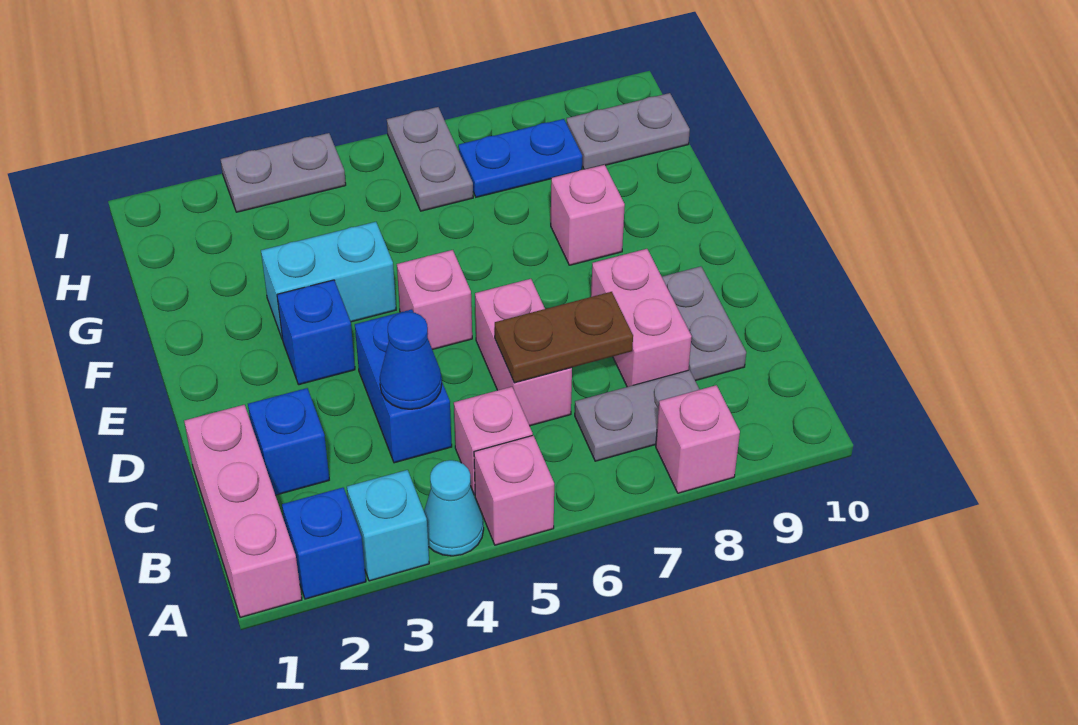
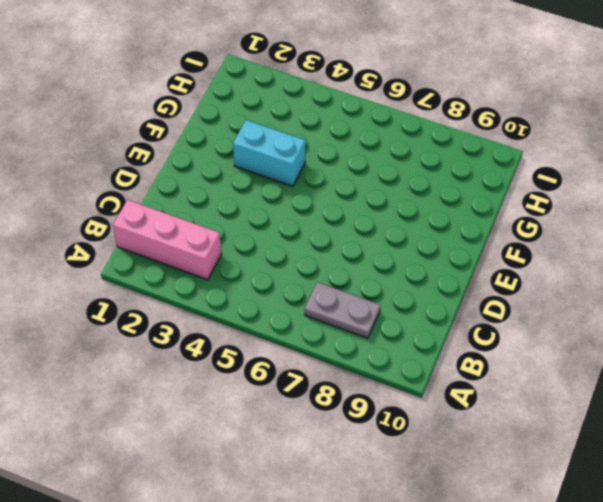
pink brick B1:B3 level 1 -> pink brick A1:C1 level 1
none -> blue brick A2 level 1
none -> cyan brick A3 level 1
none -> cyan cone A4 level 1

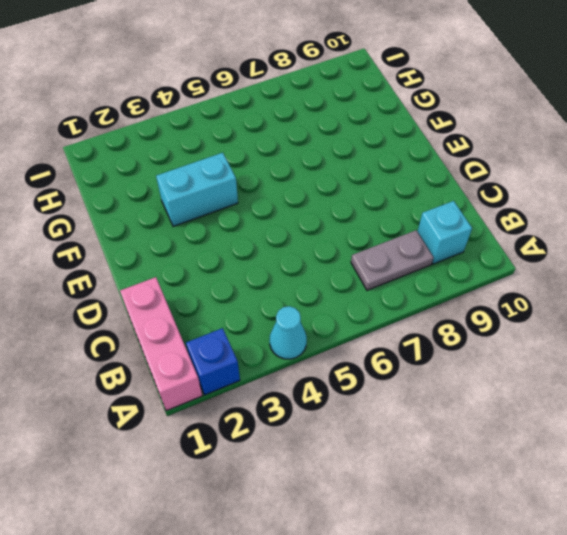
cyan brick B9 level 1 -> cyan brick A3 level 1
none -> pink brick A5 level 1
none -> pink brick A8 level 1
none -> pink brick B5 level 1

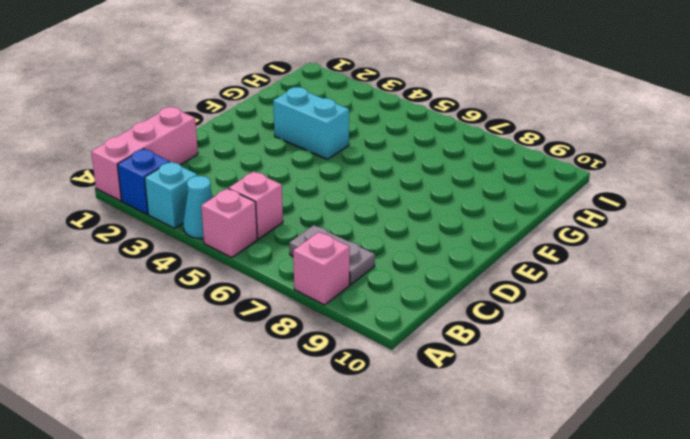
none -> blue brick C2 level 1
none -> blue brick C4:D4 level 1
none -> pink brick C6:D6 level 1

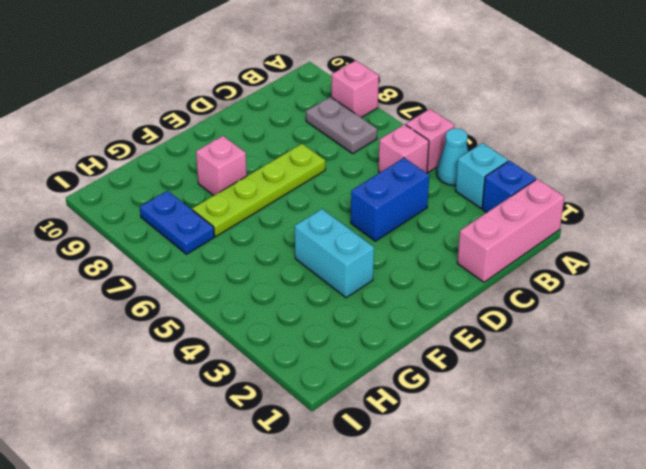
lime plate D7:G7 level 1 -> none
none -> blue brick C2 level 1
none -> pink brick C6:D6 level 1
none -> pink brick C8:D8 level 1

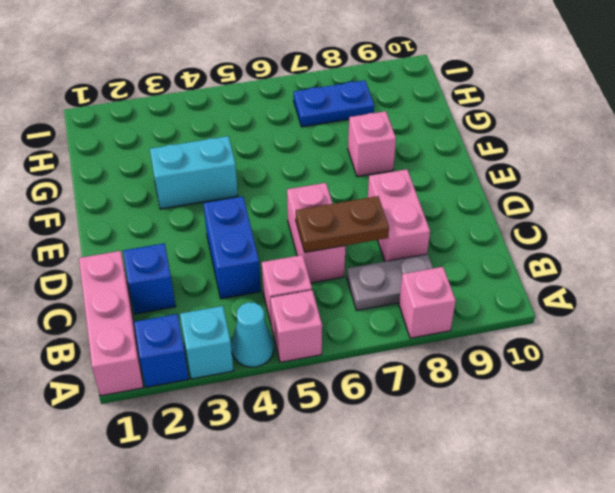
none -> grey plate C9:D9 level 1
none -> blue brick E3 level 1
none -> pink brick E5 level 1

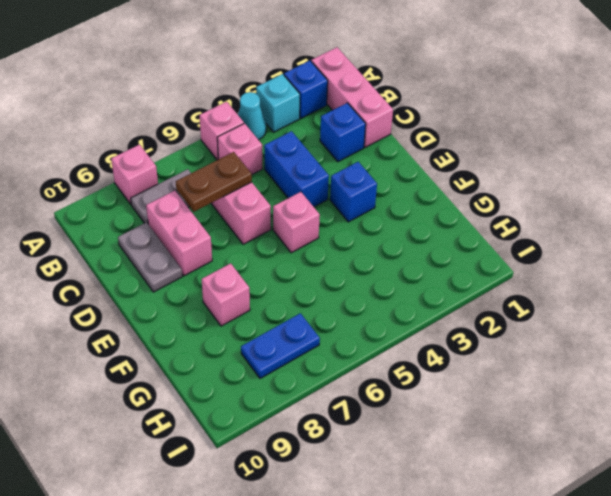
none -> cyan brick F3:F4 level 1
none -> grey plate H6:I6 level 1
none -> grey plate H9:H10 level 1

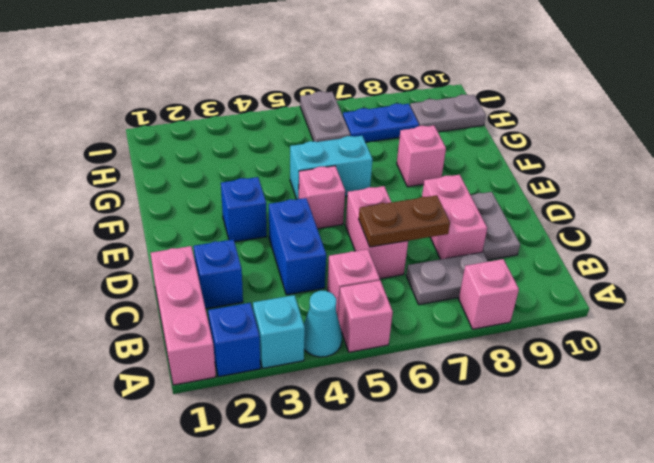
cyan brick F5:F6 level 1 -> cyan brick F3:F4 level 1
none -> grey plate I3:I4 level 1
none -> blue cone C4 level 2

